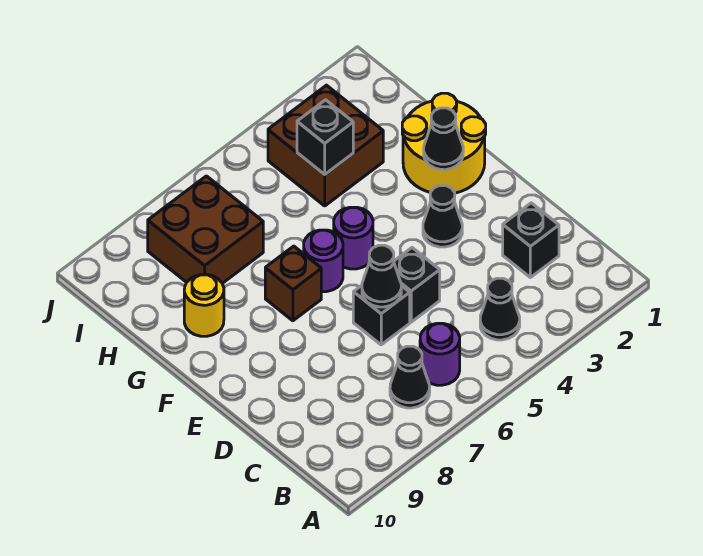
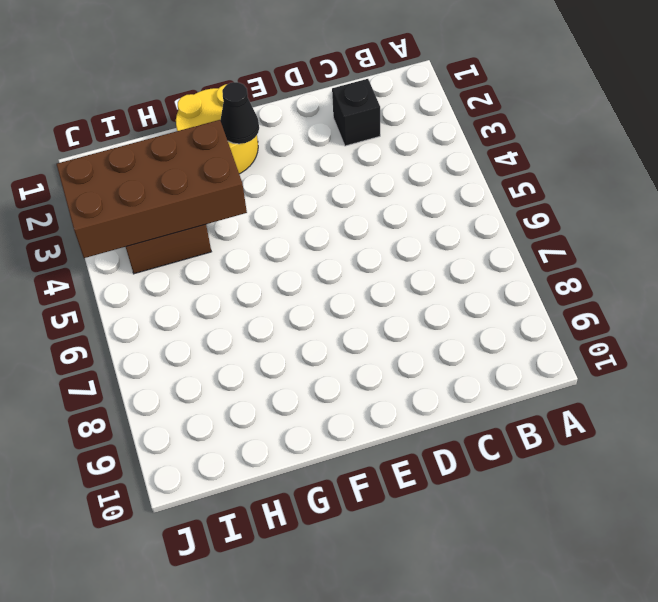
brown brick G3:J4 level 2 -> black brick H4 level 2
none -> black cone B4 level 1
none -> purple round brick B6 level 1
none -> black cone B7 level 1

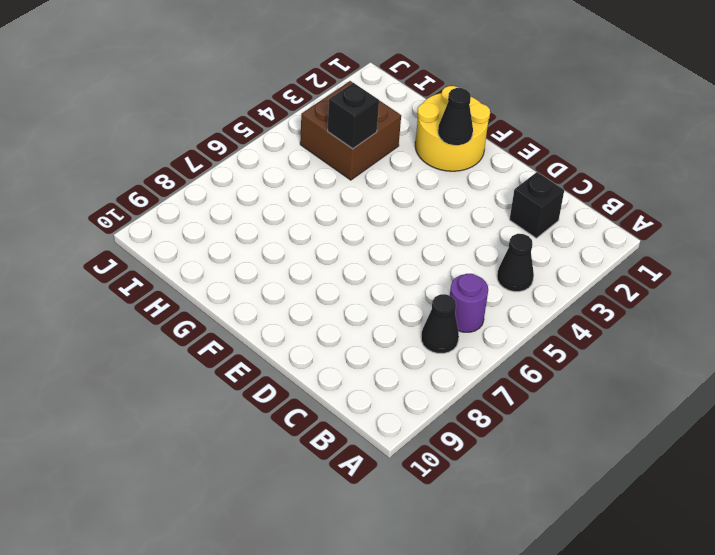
none -> black brick D5 level 1
none -> black brick D6 level 1
none -> black cone E3 level 1

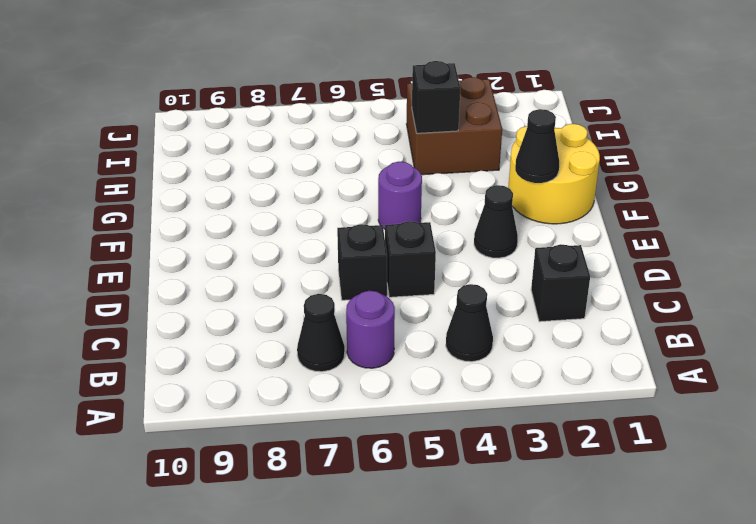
none -> purple round brick F6 level 1
none -> brown brick F7 level 1
none -> yellow round brick G9 level 1

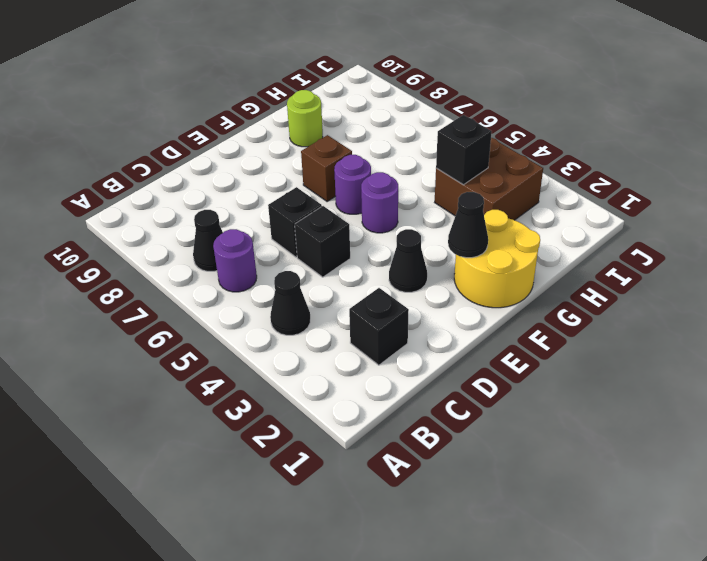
lime round brick G9 level 1 -> yellow round brick G9 level 1
none -> brown brick H7:I8 level 1
none -> black cone D6 level 2

